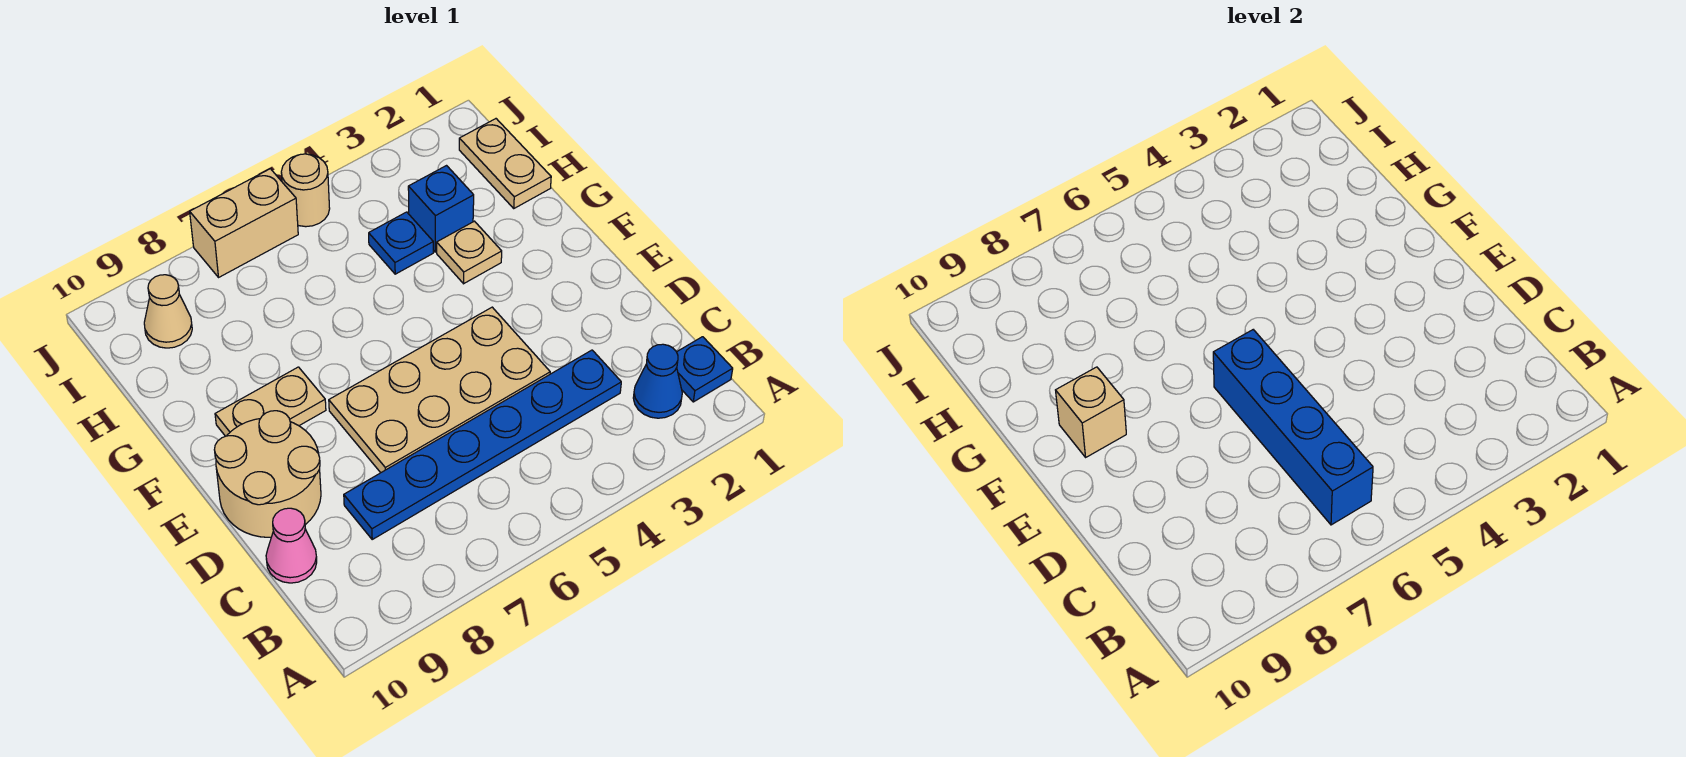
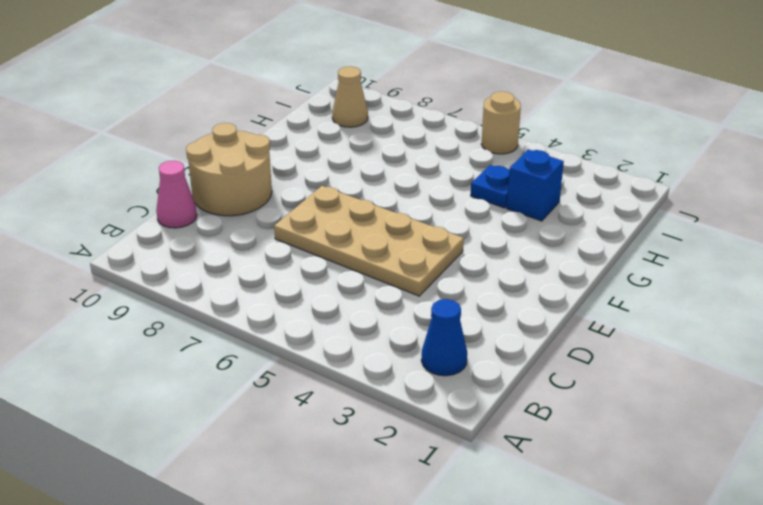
none -> blue plate B1 level 1
none -> blue plate C3:C8 level 1
none -> tan plate F8:F9 level 1

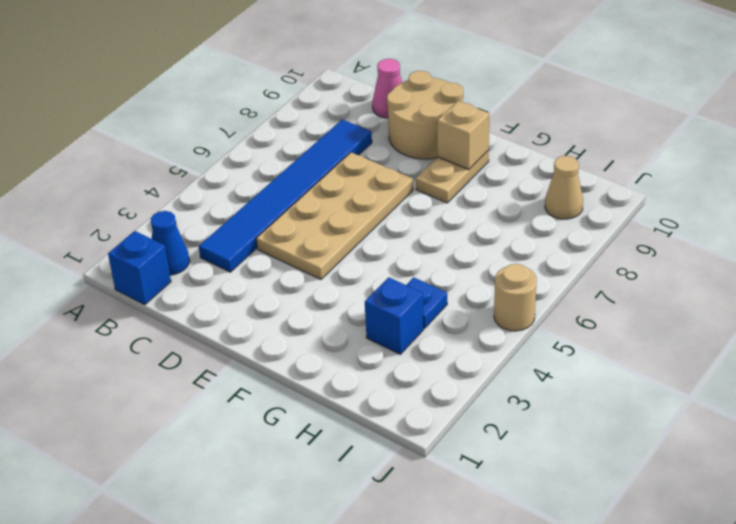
blue brick B1 level 1 -> blue plate B1 level 1
blue tile C3:C8 level 1 -> blue plate C3:C8 level 1
none -> tan plate G3 level 1
none -> tan plate H1:I1 level 1
none -> tan brick J6:J7 level 1

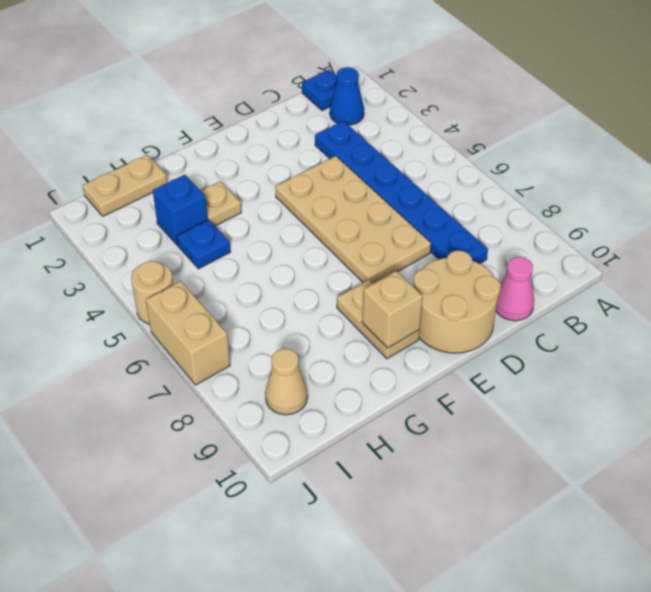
none -> blue brick B6:E6 level 2

